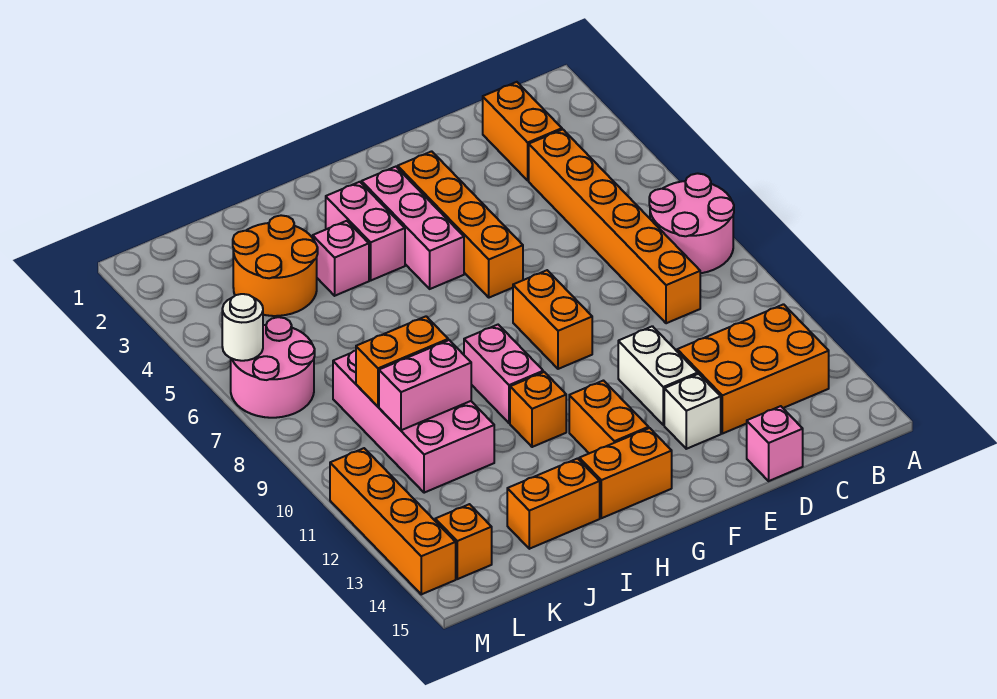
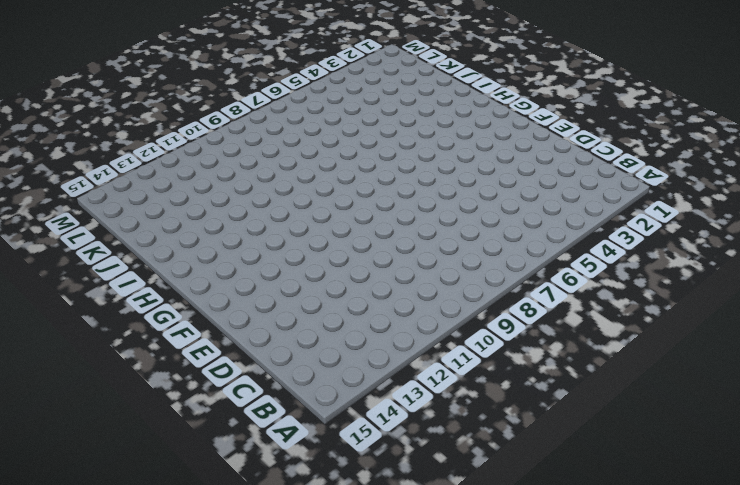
none -> pink round brick A7:B8 level 1
none -> orange brick B12:D13 level 1
none -> orange brick C2:C3 level 1

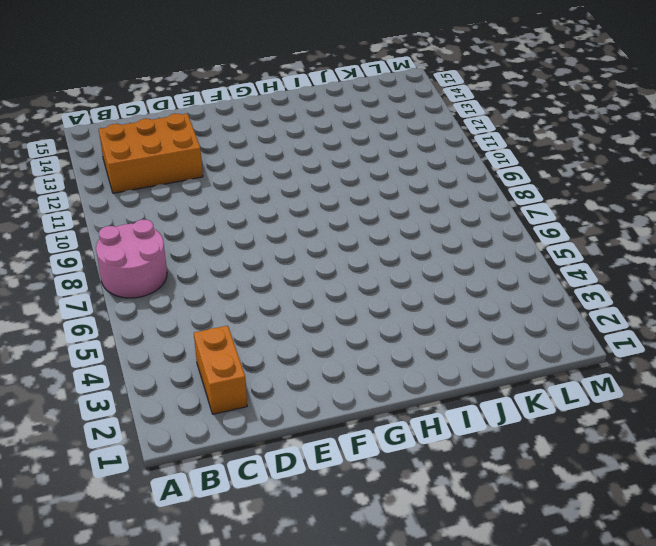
none -> orange brick C4:C9 level 1
none -> pink brick D15 level 1
none -> white brick E11:E12 level 1

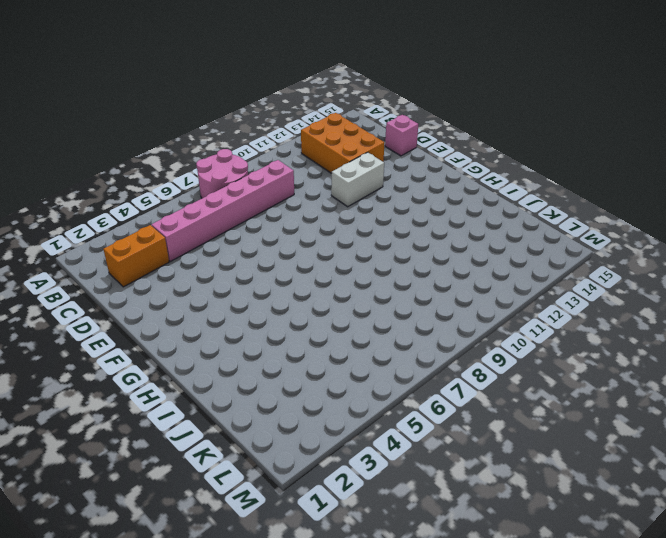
pink brick C4:C9 level 1 -> orange brick C4:C9 level 1
none -> white brick E13 level 1
none -> orange brick F3:F6 level 1
none -> orange brick F8:F9 level 1

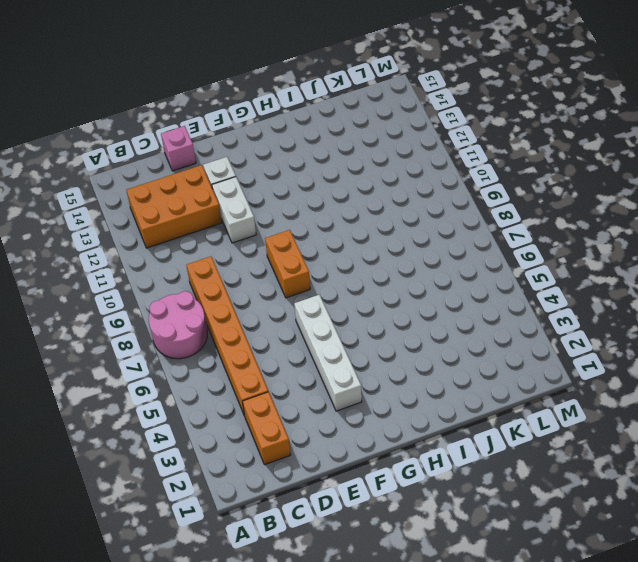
white brick F3:F6 level 1 -> orange brick F3:F6 level 1
none -> pink brick G3:G5 level 1
none -> orange brick G12:G13 level 1
none -> orange brick G14:H14 level 1

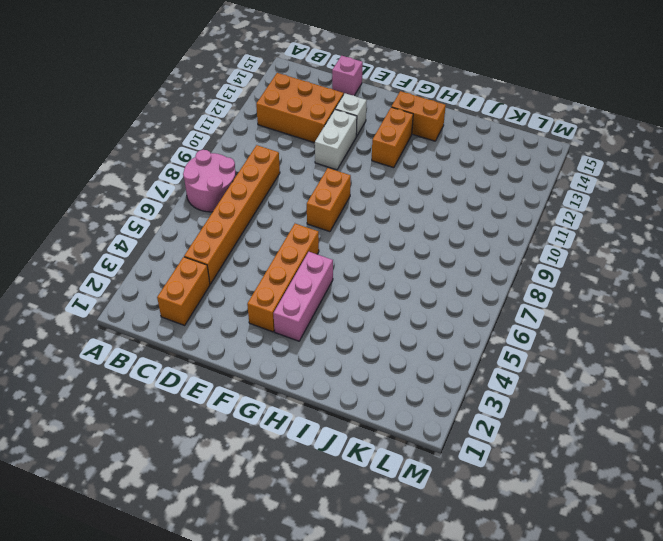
none -> pink brick H3:H4 level 1
none -> pink brick H9:H10 level 1
none -> orange brick H11 level 1

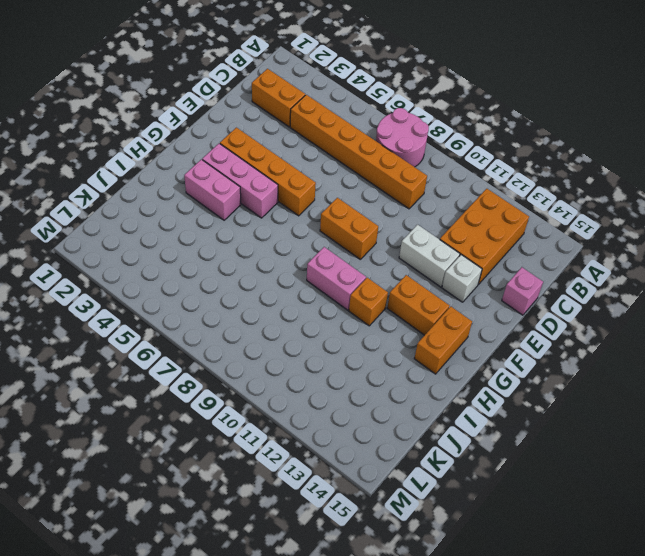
none -> pink brick I4 level 1
none -> orange brick I14:J14 level 1
none -> orange round brick J3:K4 level 1

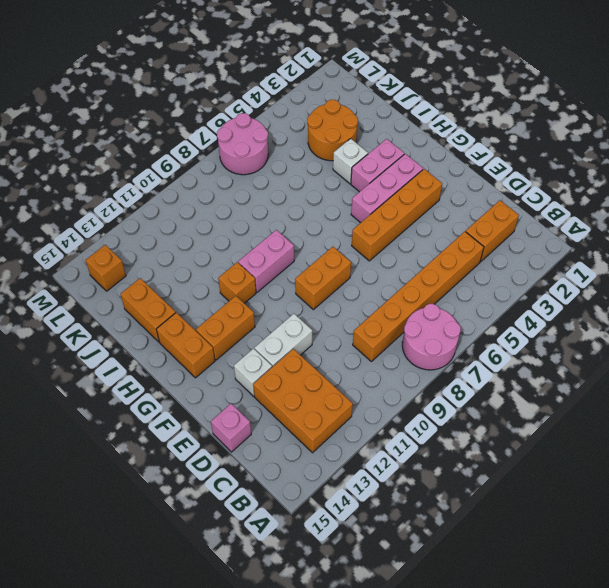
white brick I4 level 1 -> pink brick I4 level 1
none -> pink brick J8:K11 level 1
none -> orange brick M11:M14 level 1
none -> orange brick J9:K9 level 2

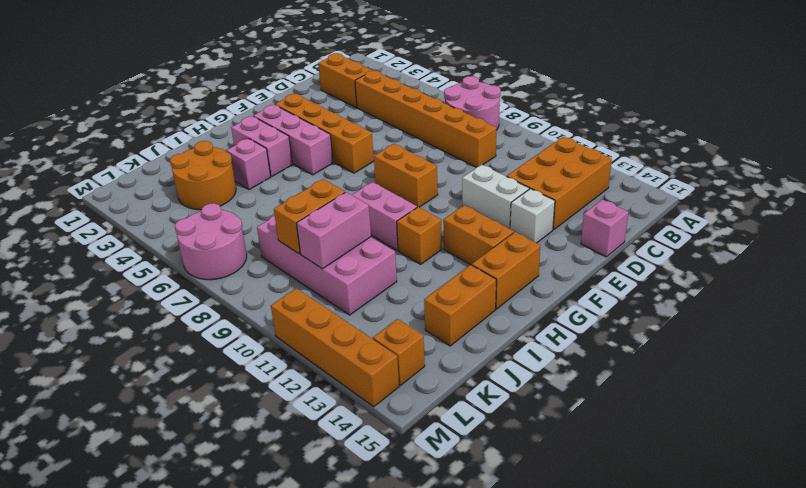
none -> white round brick M6 level 2

